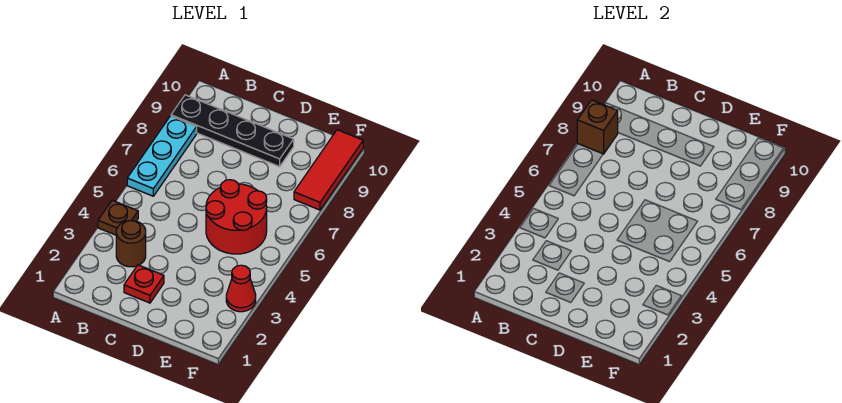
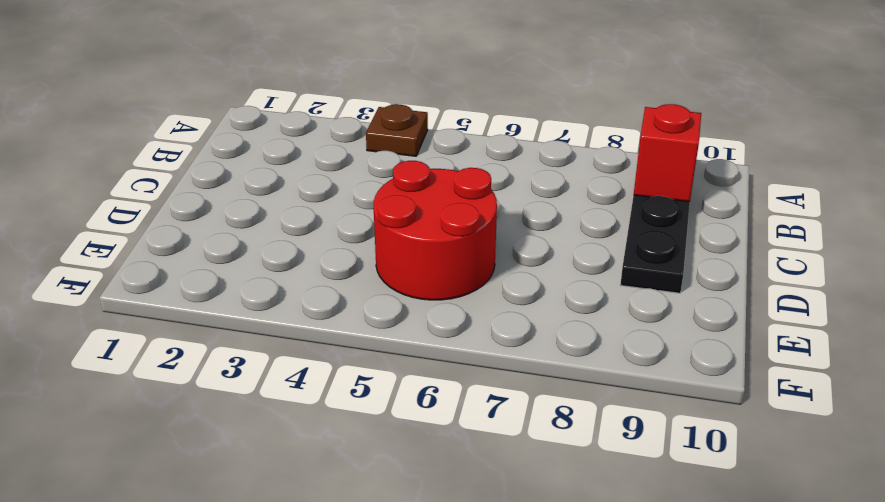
red brick B9 level 2 -> none
none -> cyan plate A6:A8 level 1
none -> brown round brick B3 level 1

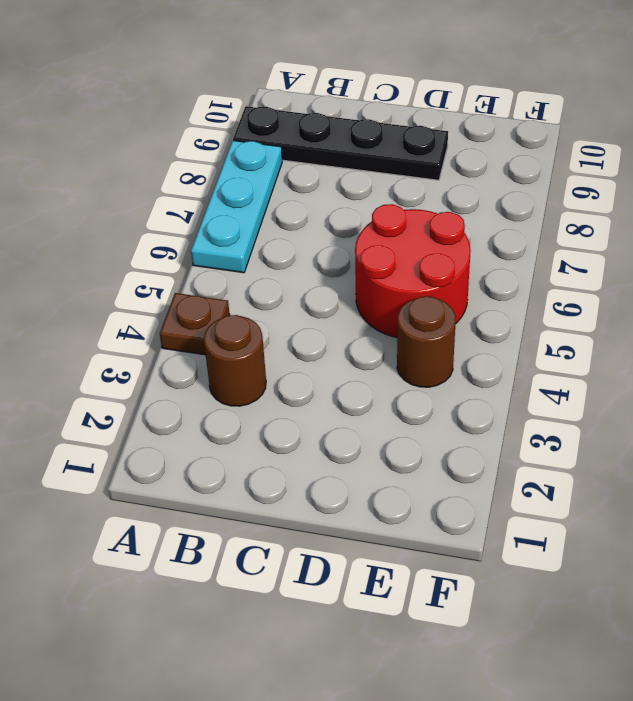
brown round brick E4 level 1 -> none
none -> red plate C2 level 1
none -> red cone F3 level 1

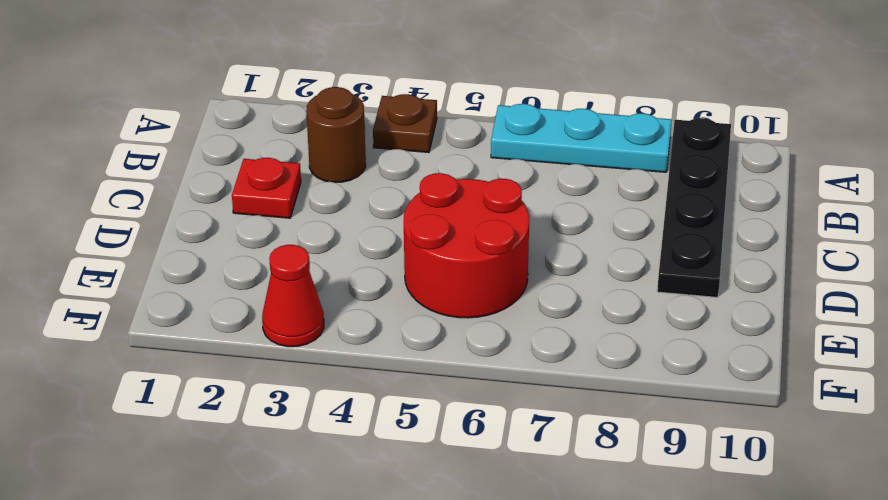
none -> red tile F8:F10 level 1
none -> brown brick A8 level 2

